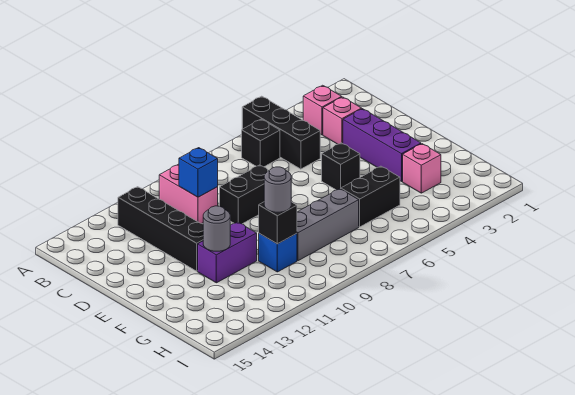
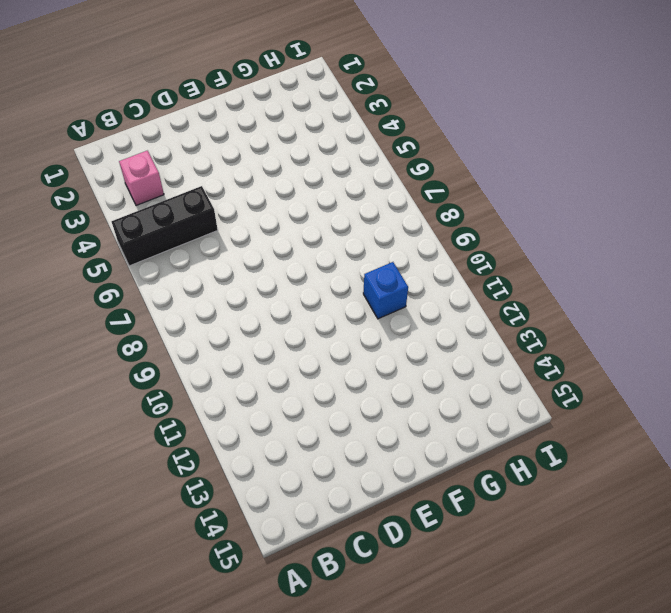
none -> black brick B6 level 1
none -> pink brick B10:C10 level 1
none -> black brick B12:E12 level 1

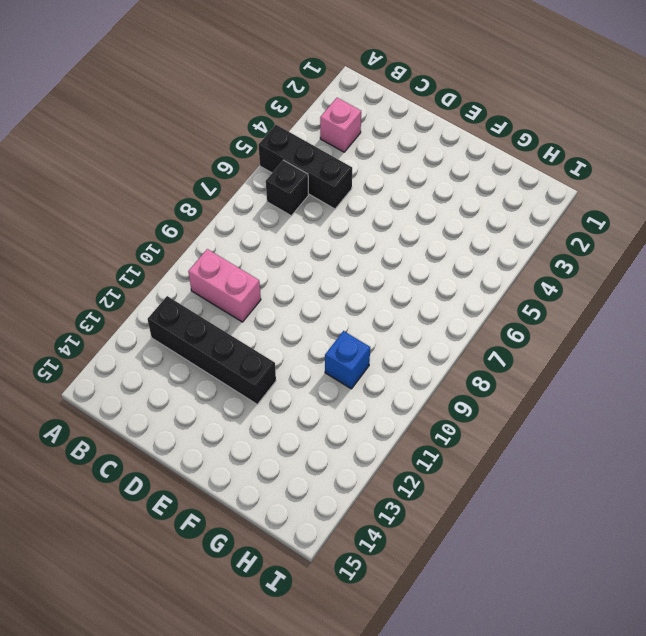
none -> pink brick C3 level 1
none -> purple brick D3:F3 level 1
none -> black brick D8:D9 level 1

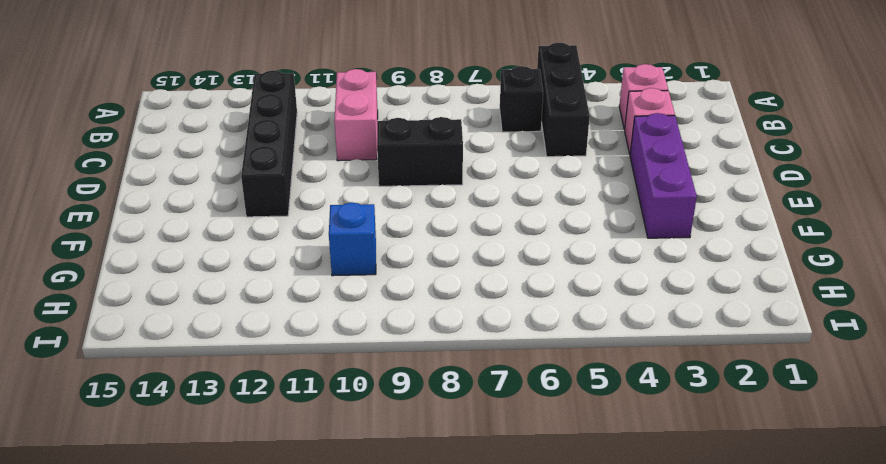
none -> black brick E5 level 1
none -> purple brick F11:F12 level 1
none -> pink brick G3 level 1

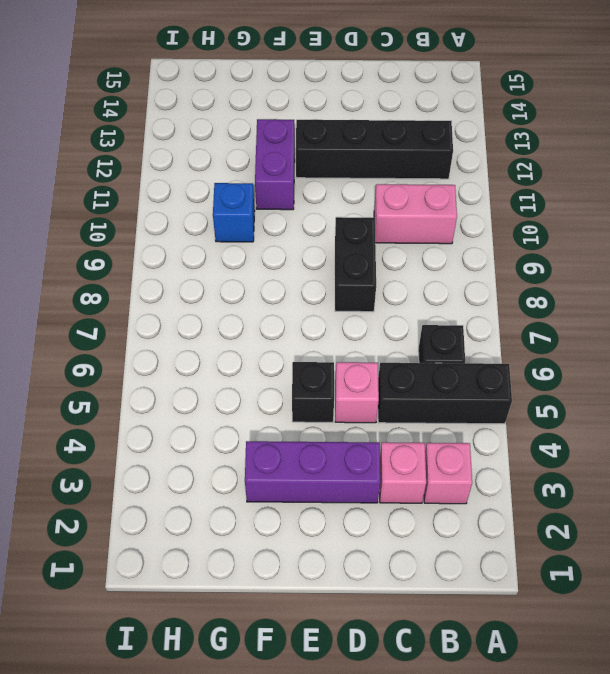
pink brick D5 level 1 -> pink brick G3 level 1
none -> black brick G5:G6 level 1
none -> grey brick G7:G9 level 1
none -> blue brick C10 level 2

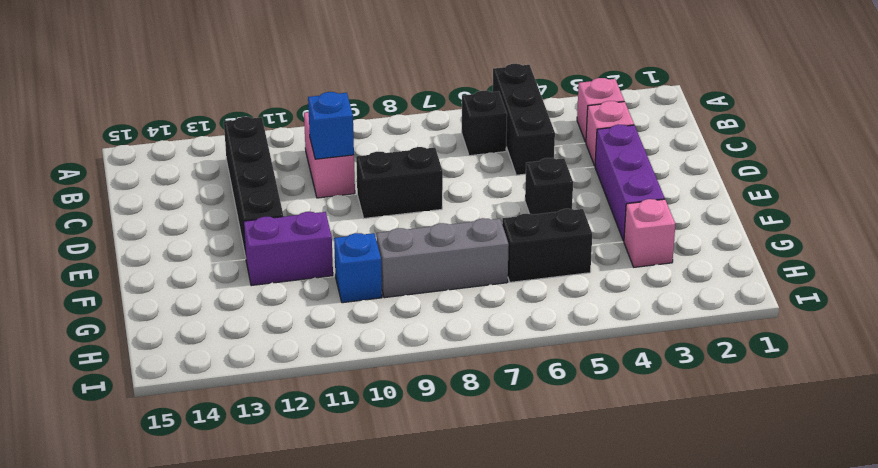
none -> grey round brick F12 level 2
none -> black brick G10 level 2
none -> grey round brick G10 level 3

